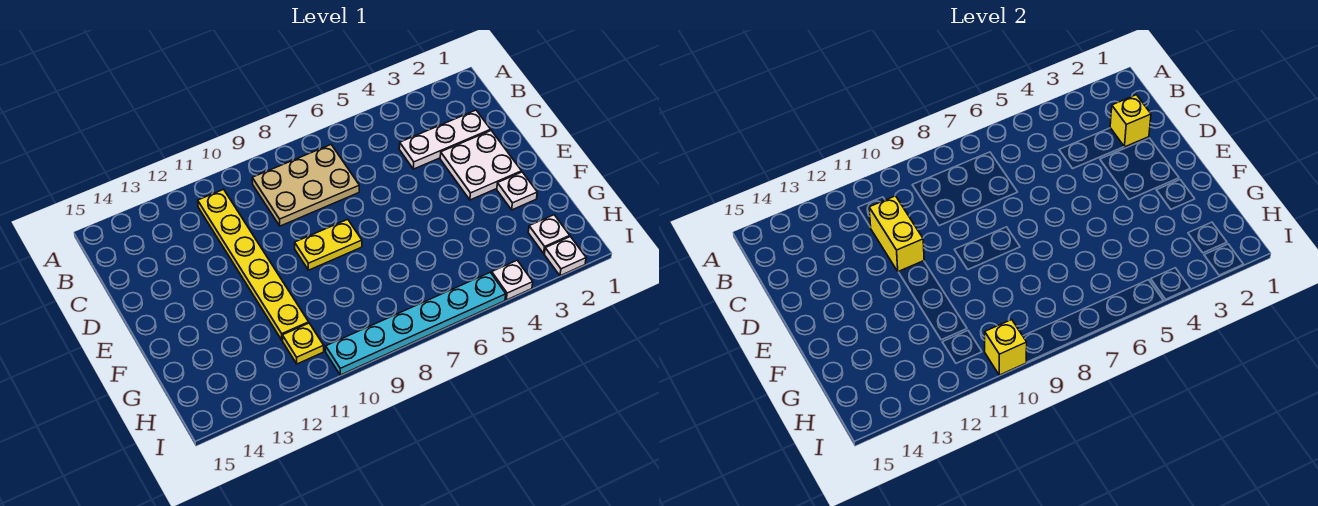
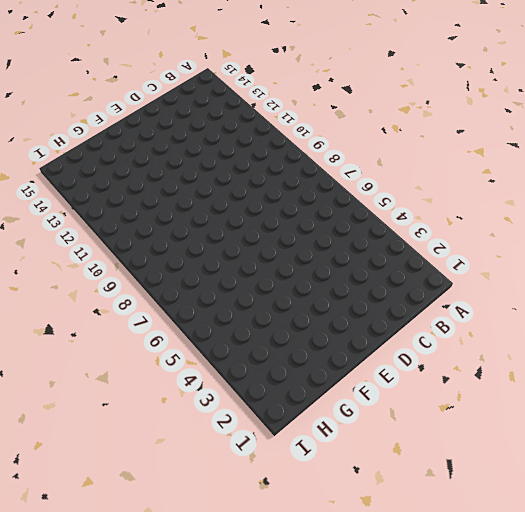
none -> tan plate B7:C9 level 1
none -> yellow plate B11:G11 level 1
none -> white plate C2:C4 level 1

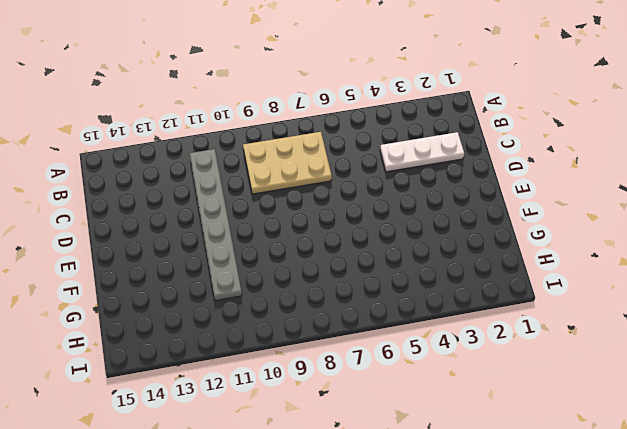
grey plate B11:G11 level 1 -> yellow plate B11:G11 level 1
none -> white plate D2:E3 level 1
none -> yellow plate E8:E9 level 1
none -> white plate F2 level 1

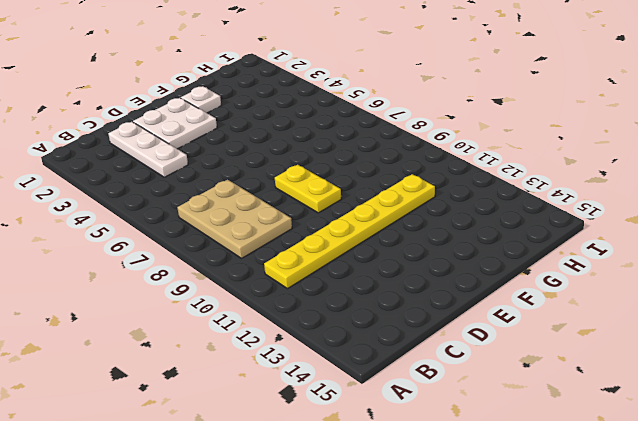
none -> white plate H2 level 1
none -> yellow plate H11 level 1
none -> white plate I2 level 1

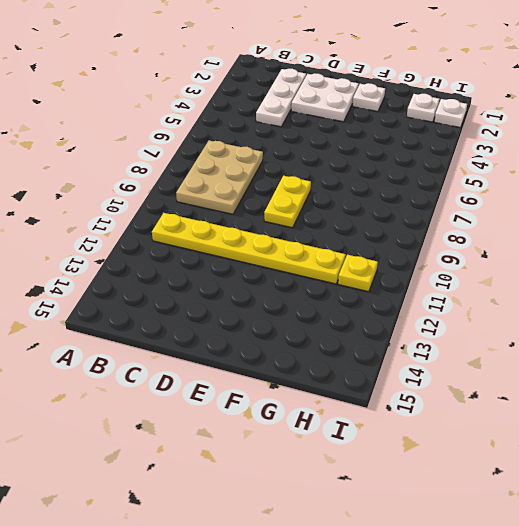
none -> white plate I4 level 1
none -> cyan plate I5:I10 level 1
none -> yellow brick C2 level 2

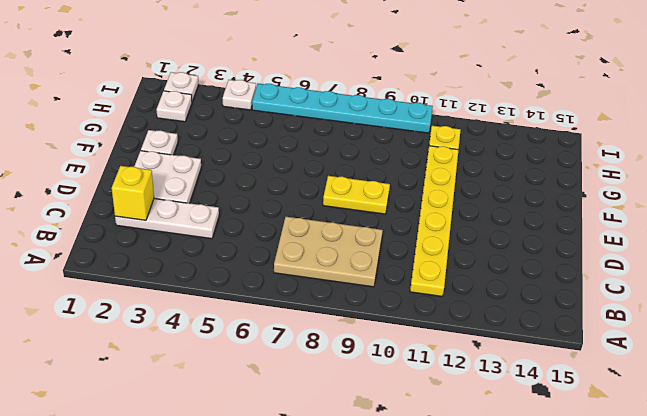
none -> yellow brick C11:D11 level 2
none -> yellow brick I10 level 2

